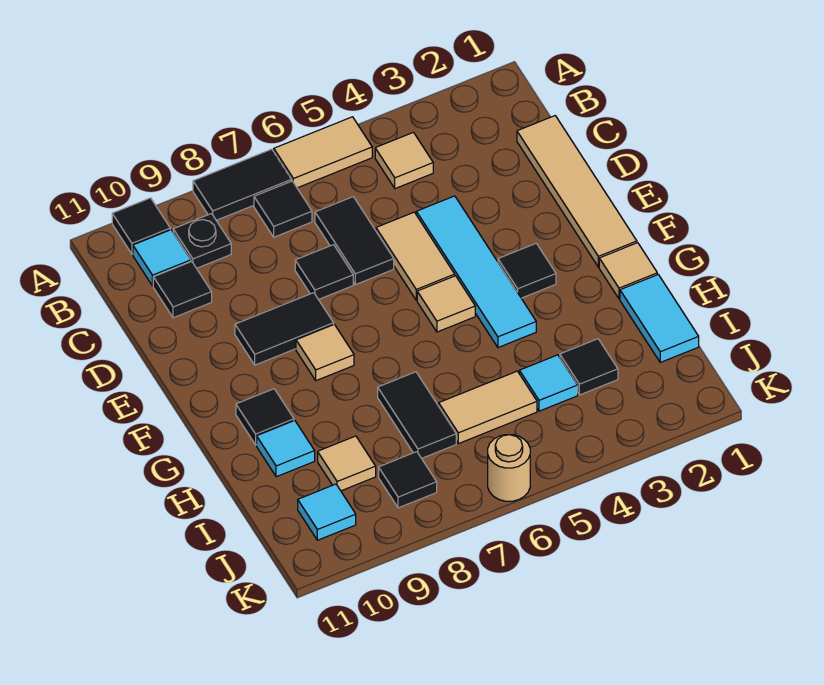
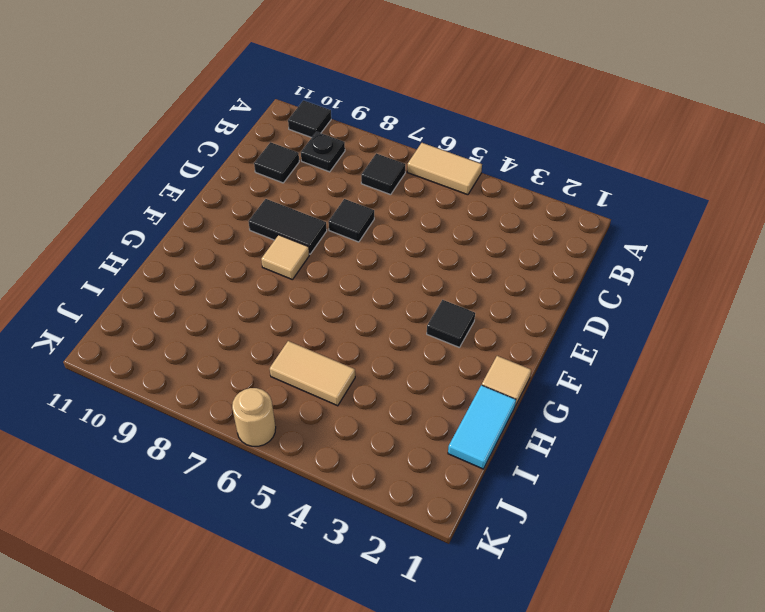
none -> black tile A7:A8 level 1
none -> tan tile B4 level 1
none -> cyan tile B10 level 1

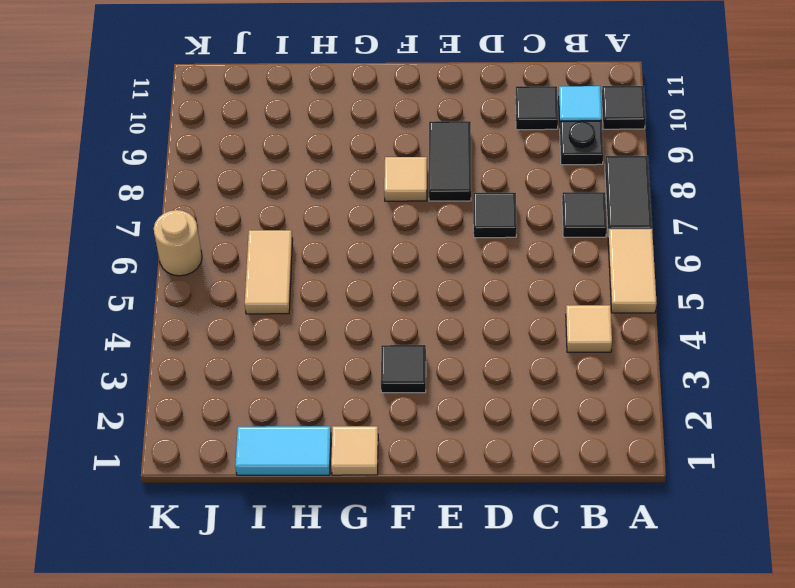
none -> tan tile C1:F1 level 1
none -> black tile C6:D6 level 1
none -> cyan tile D4:G4 level 1

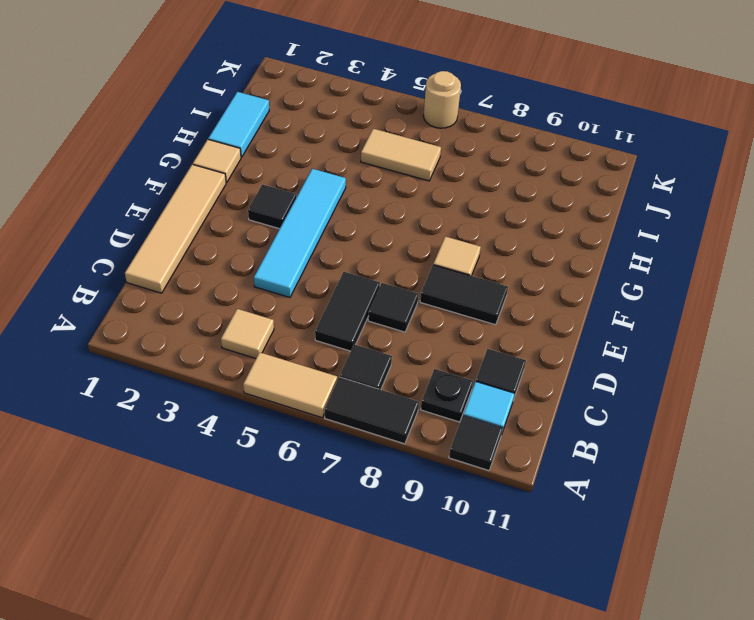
none -> tan tile D5:E5 level 1
none -> tan tile F5 level 1
none -> black tile G10 level 1

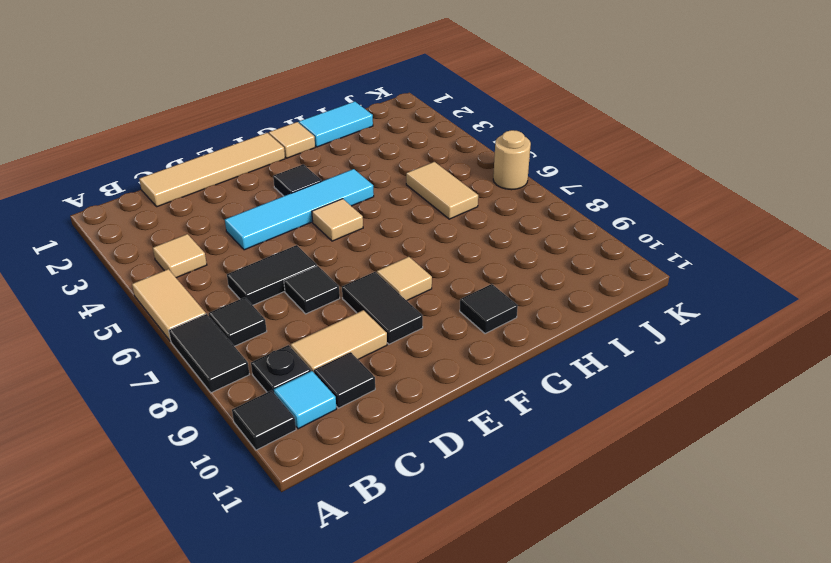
tan tile C9:D9 level 1 -> tan tile D5:E5 level 1
none -> black tile H7:I7 level 1
none -> cyan tile H10 level 1
none -> black tile I3 level 1

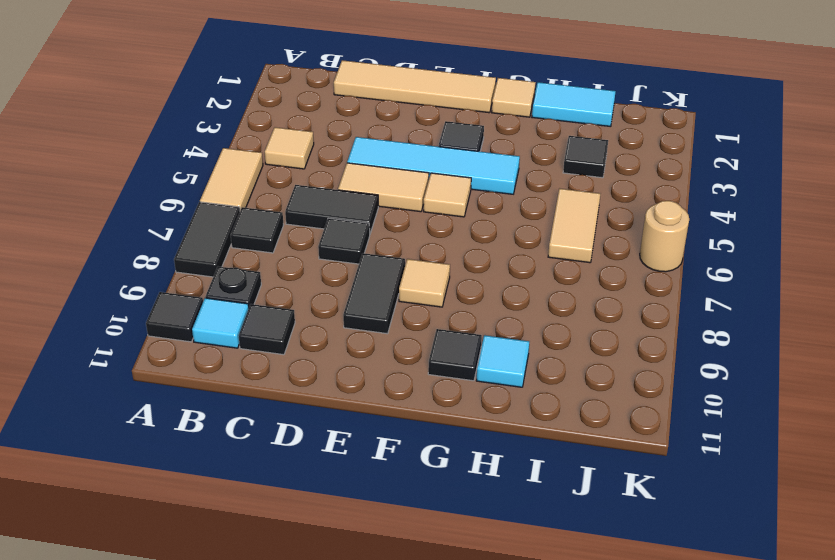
none -> black tile H7:I7 level 1
none -> cyan tile I4 level 1
none -> tan tile I9 level 1

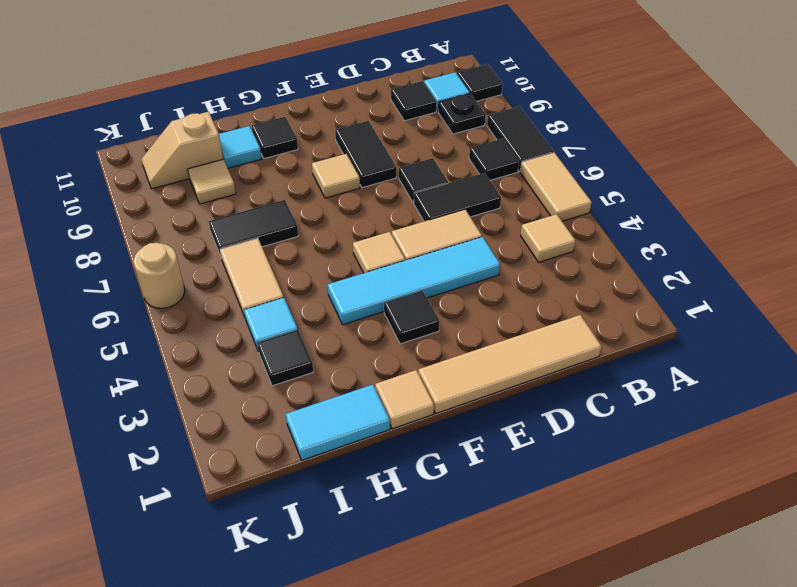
tan slope I10:J10 level 1 top I -> cyan tile J10 level 1
none -> black tile J8 level 1

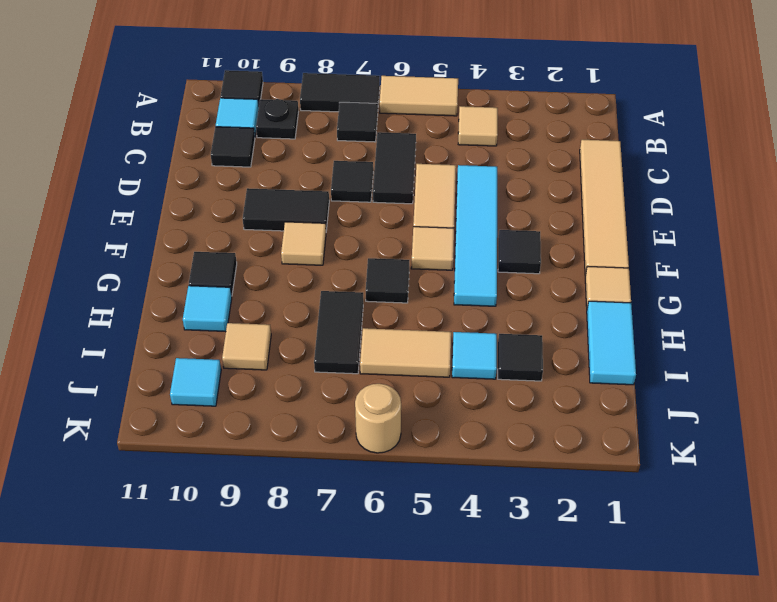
black tile G6 level 1 -> black tile J8 level 1

